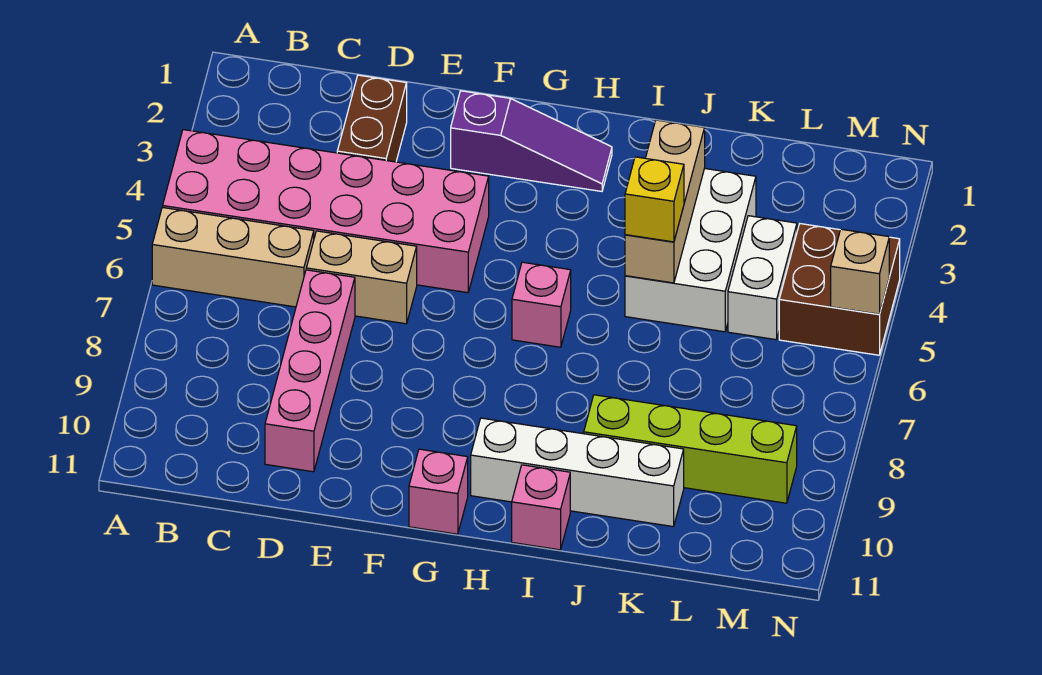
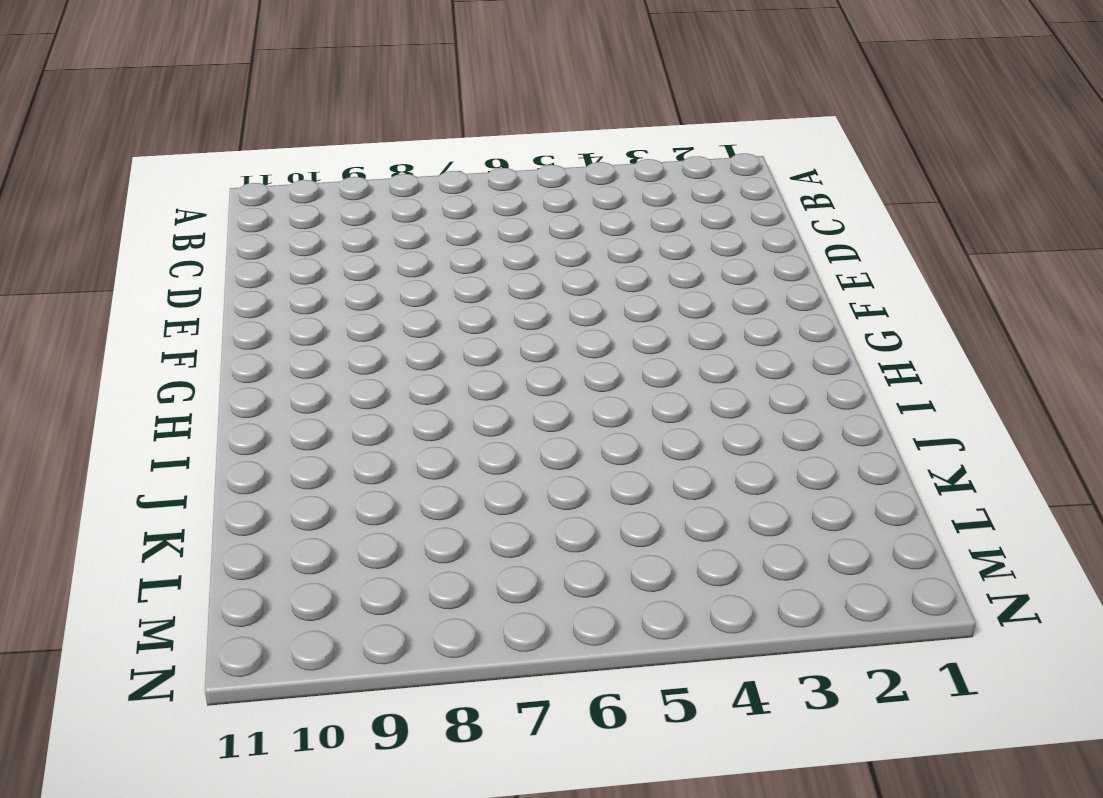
none -> pink brick A4:F5 level 1
none -> tan brick A6:C6 level 1
none -> brown brick D2:D3 level 1

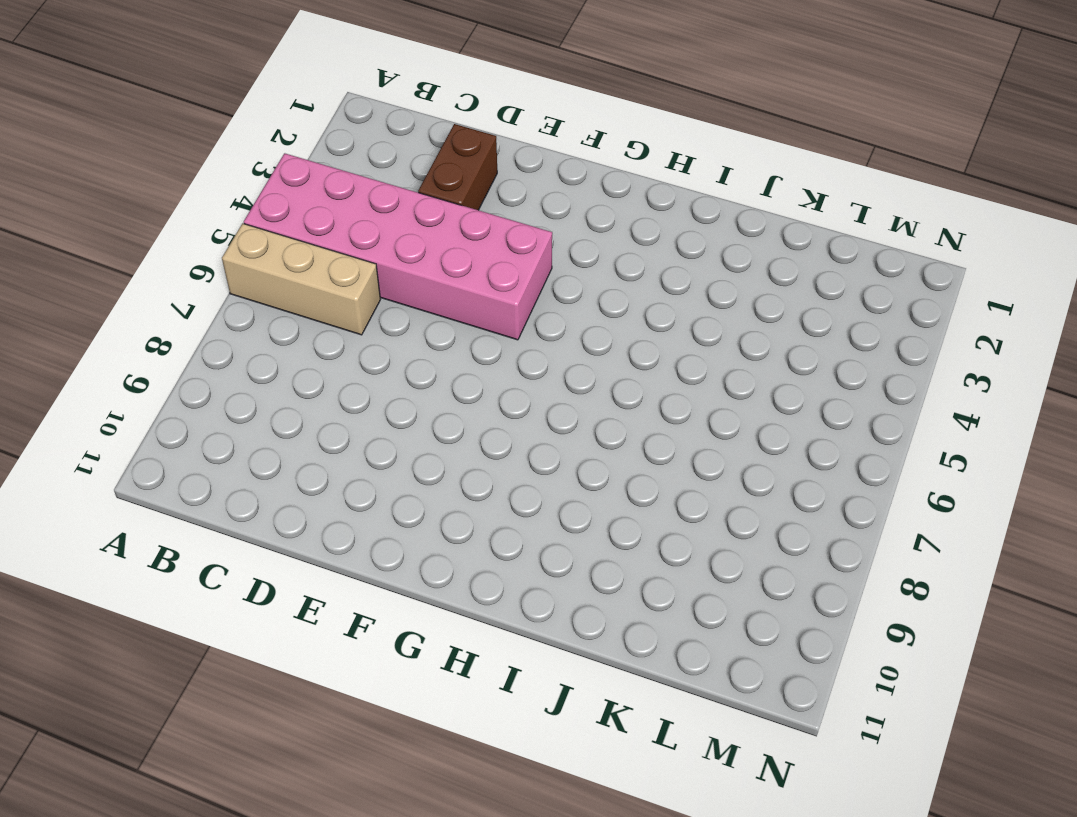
none -> tan brick D6:E6 level 1
none -> pink brick D7:D10 level 1
none -> purple slope F2:H2 level 1 top F

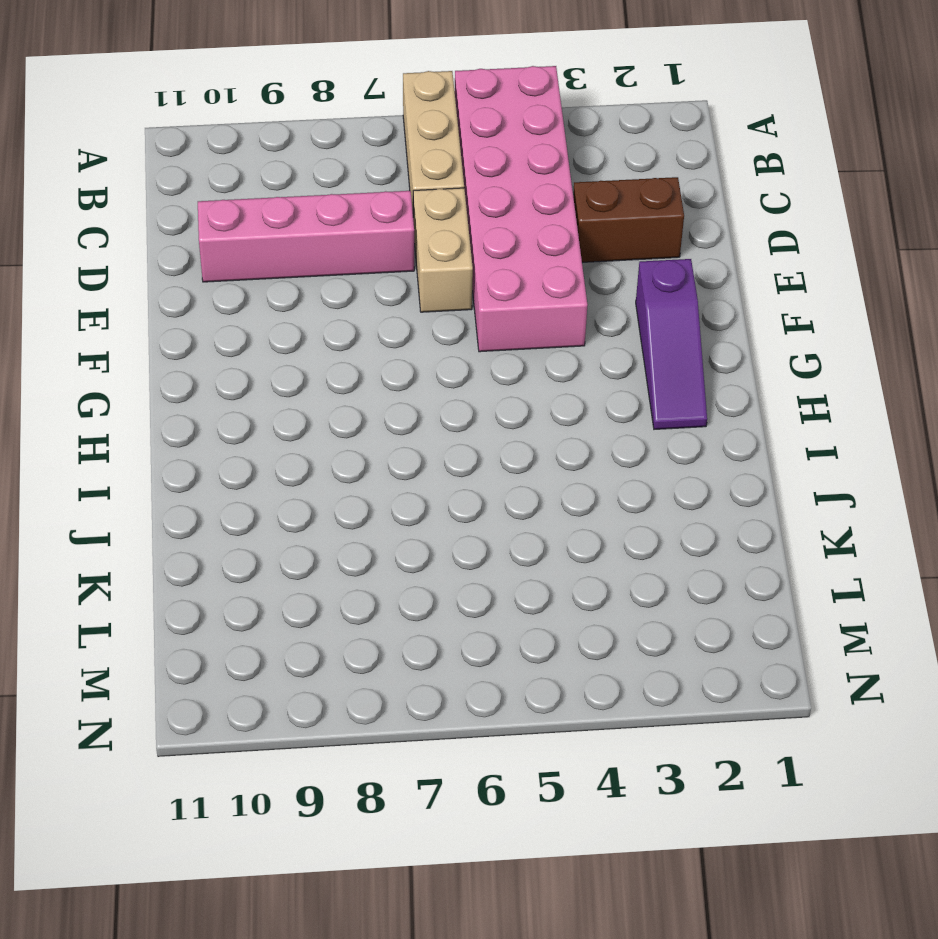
none -> pink brick G11 level 1
none -> pink brick H6 level 1
none -> white brick H10:K10 level 1

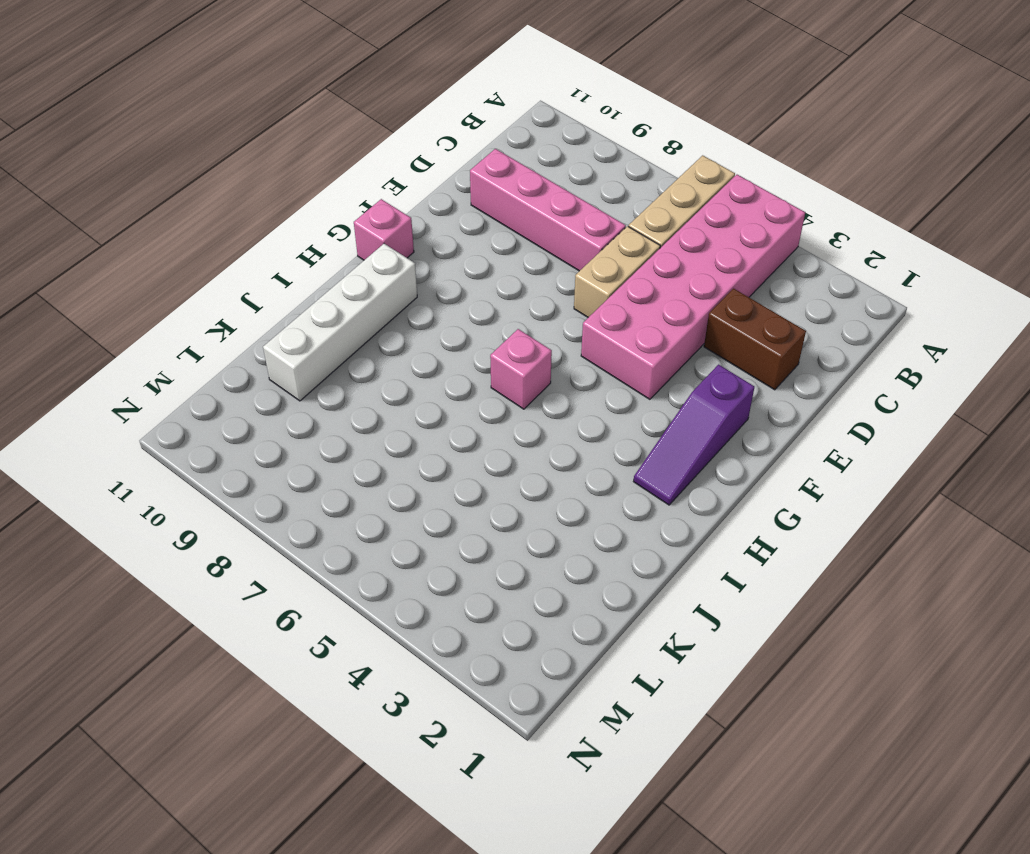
none -> pink brick I11 level 1
none -> white brick J3:K5 level 1
none -> lime brick J9:M9 level 1

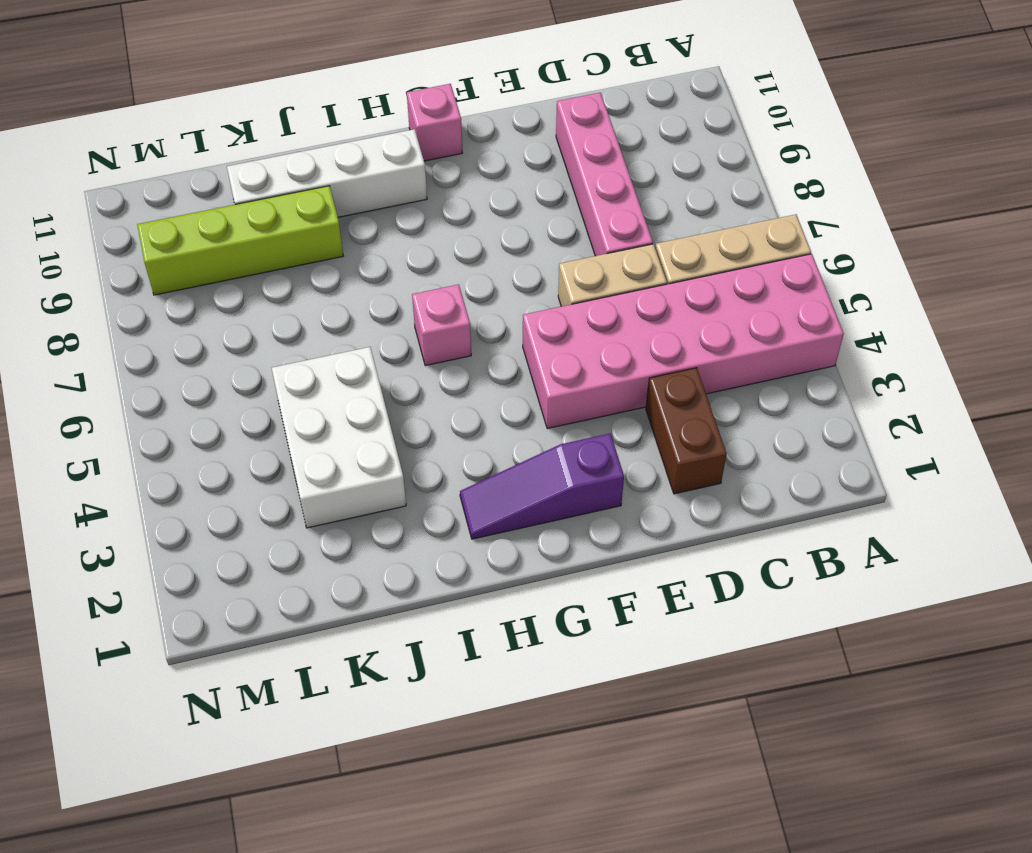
none -> pink brick I11 level 1
none -> white brick L4:L5 level 1
none -> brown brick M4:N5 level 1

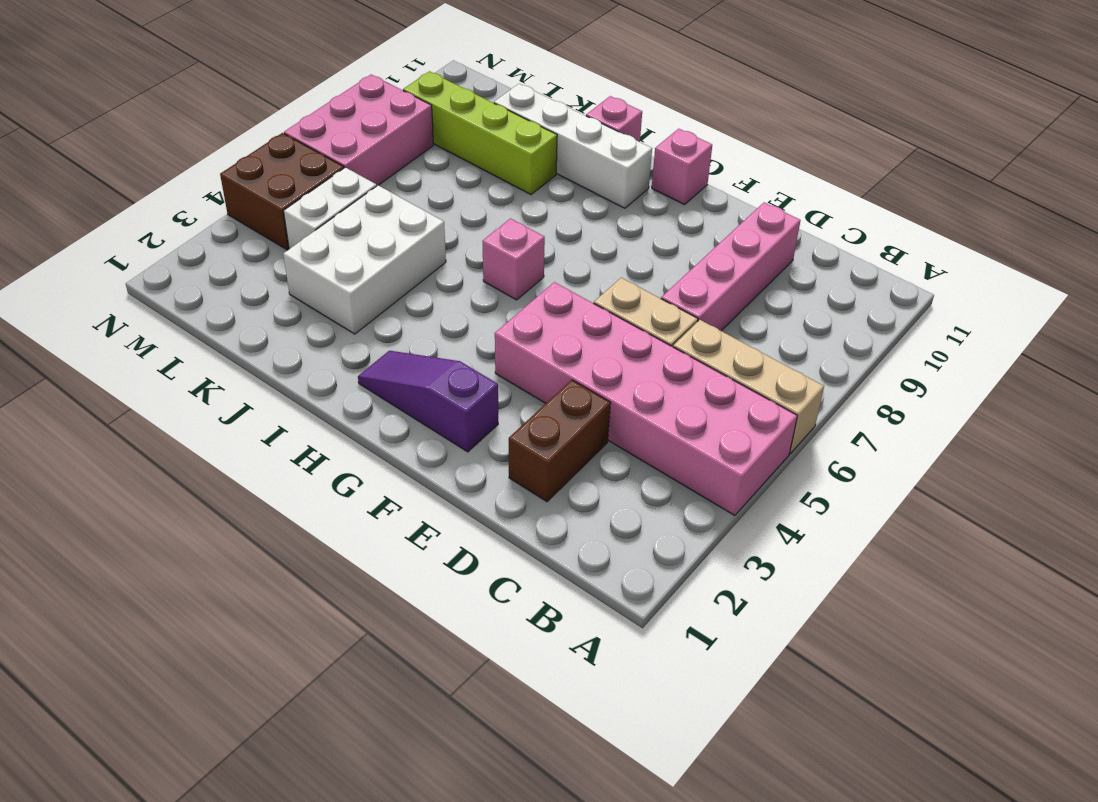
pink brick M6:N8 level 1 -> none
none -> tan brick J3:J5 level 2
none -> tan brick N5 level 2
none -> yellow brick J5 level 3

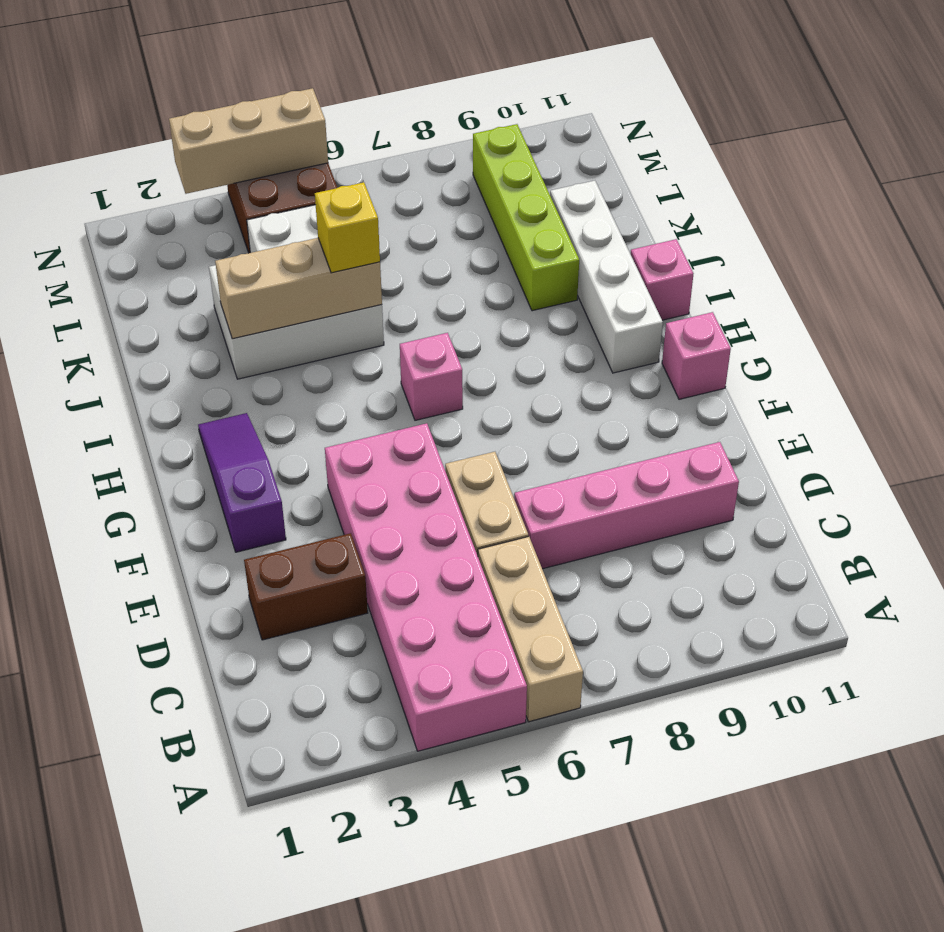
tan brick N3:N5 level 2 -> tan brick N5 level 2

